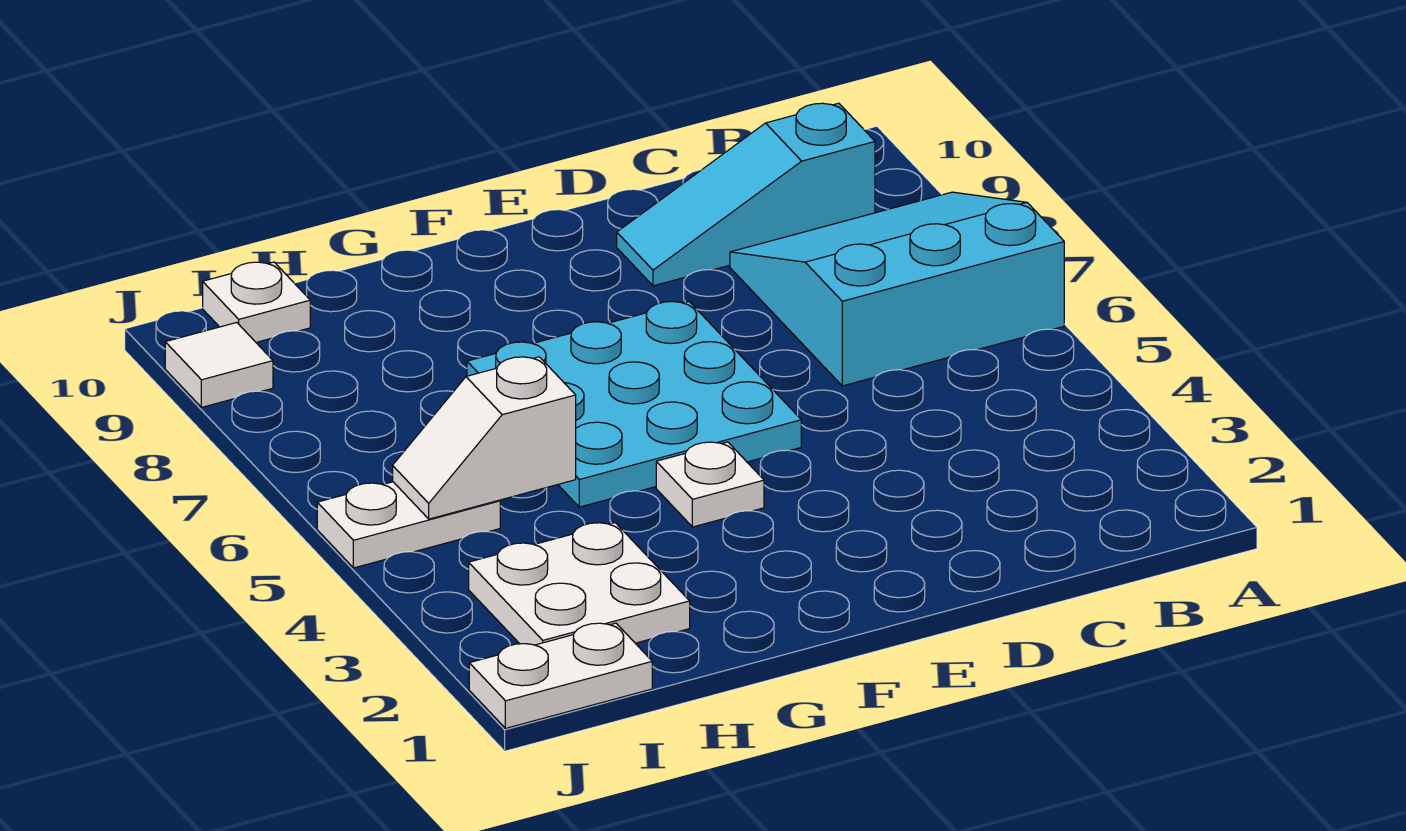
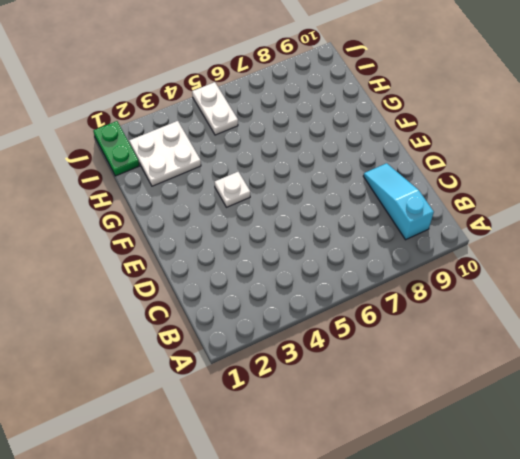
green plate I1:J1 level 1 -> white plate I1:J1 level 1
none -> cyan slope A6:C8 level 1 top 6
none -> cyan plate E5:G7 level 1

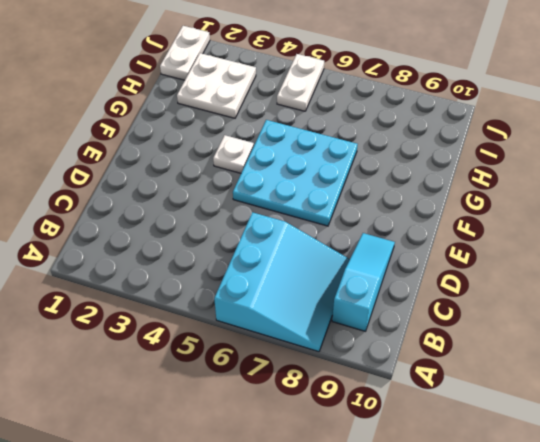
none -> white plate I10 level 1
none -> white tile J9 level 1

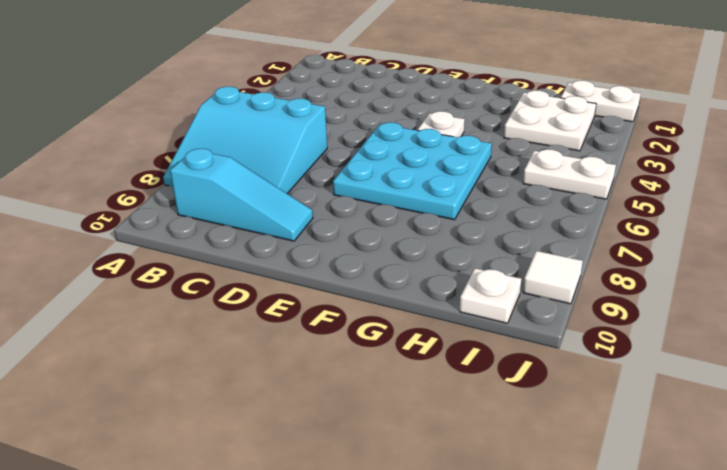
none -> white slope H5:I5 level 2 top H

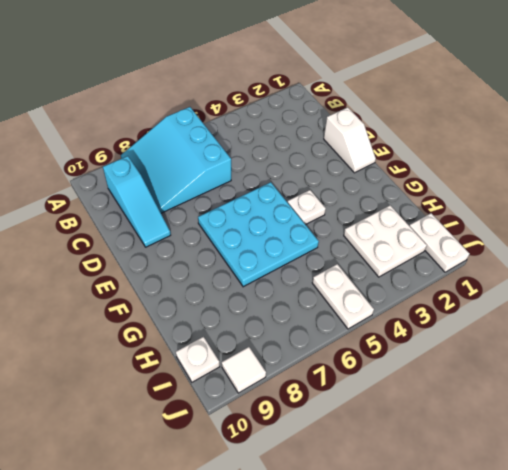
white slope D1:E1 level 1 top D -> white slope H5:I5 level 2 top H

